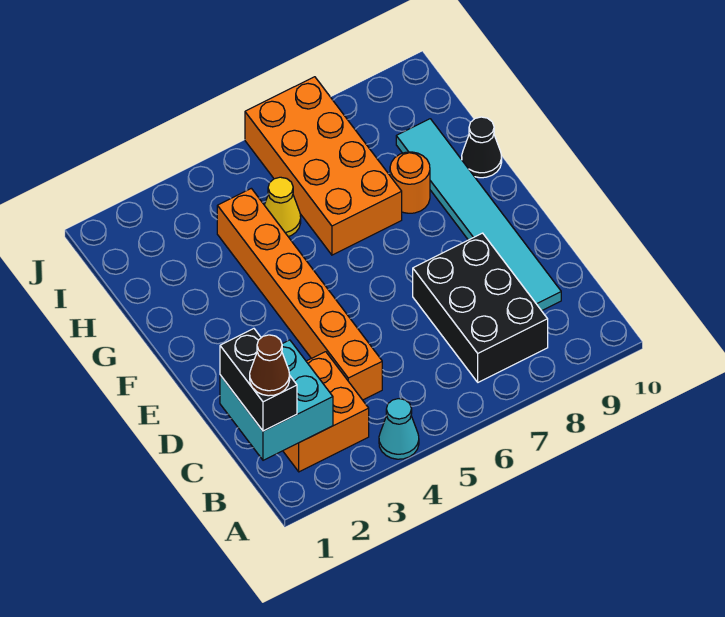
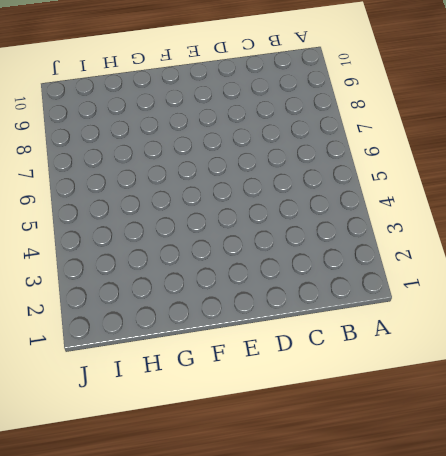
none -> cyan cone A4 level 1
none -> orange brick B2:C3 level 1
none -> black brick B7:D8 level 1

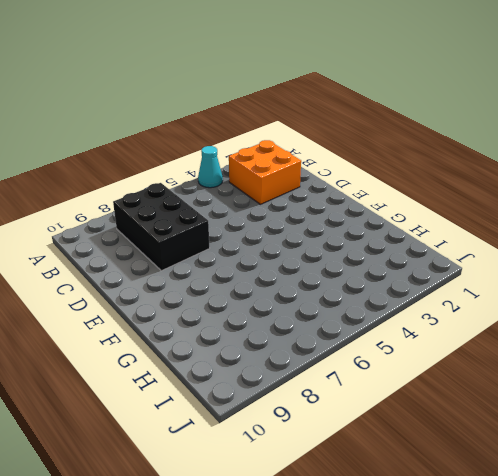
none -> orange brick C4:H4 level 1
none -> cyan tile C9:H9 level 1
none -> orange brick G6:J7 level 1

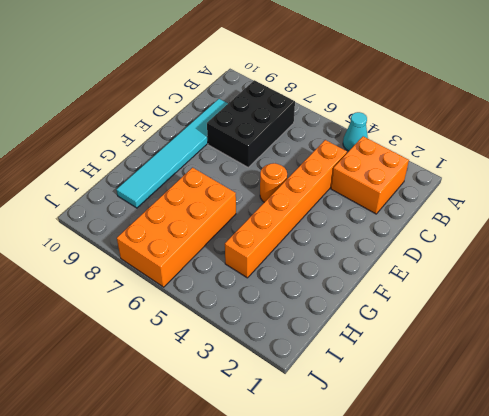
orange round brick E5 level 1 -> orange round brick G8 level 1
none -> black cone G10 level 1
none -> yellow cone H5 level 1
none -> cyan brick B1:C2 level 2

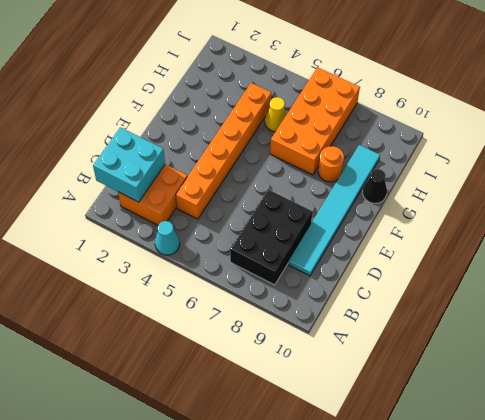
none -> black brick B1:C1 level 3
none -> brown cone B1 level 4

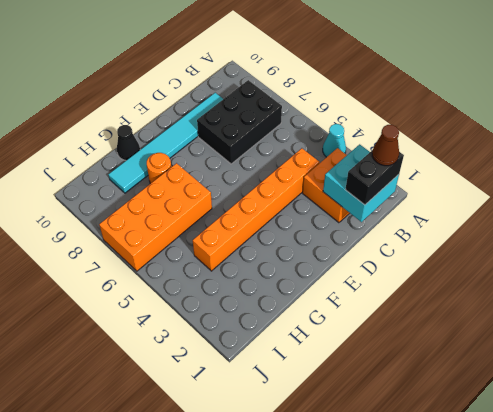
none -> yellow cone H5 level 1

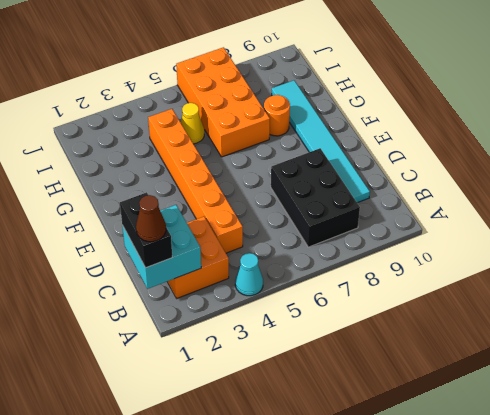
none -> black cone G10 level 1

